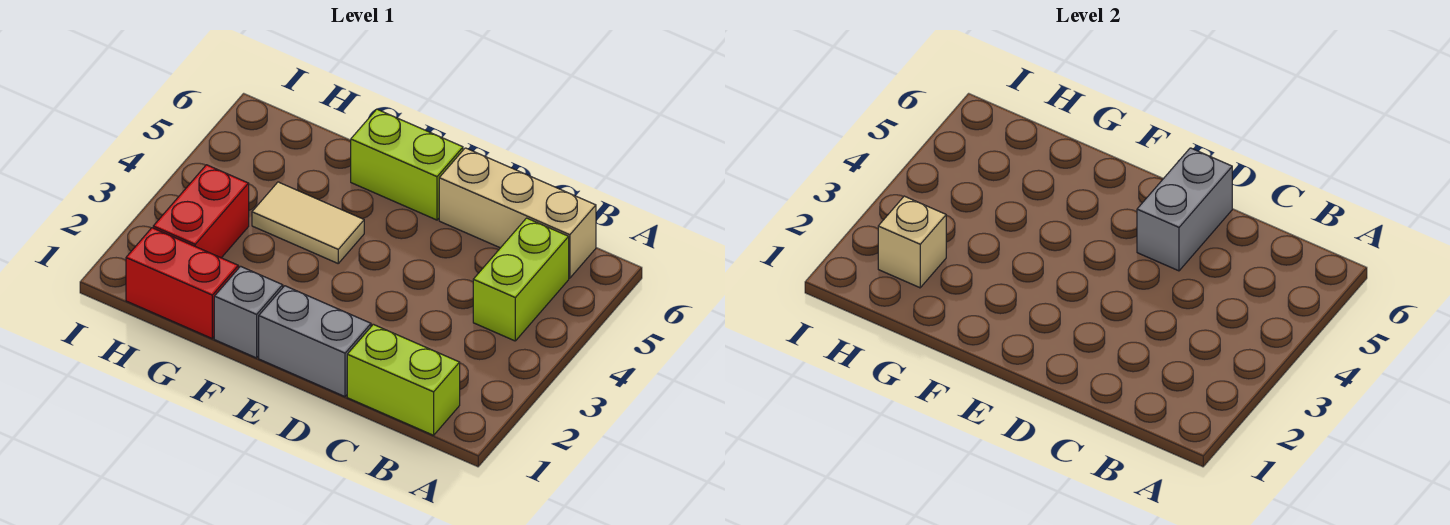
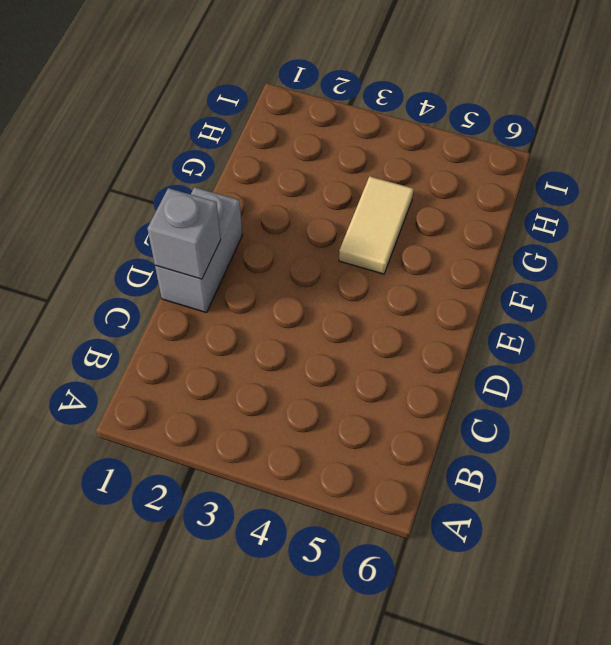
grey brick D1 level 2 -> grey brick F1 level 1
none -> lime brick B1:C1 level 1
none -> lime brick B4:B5 level 1

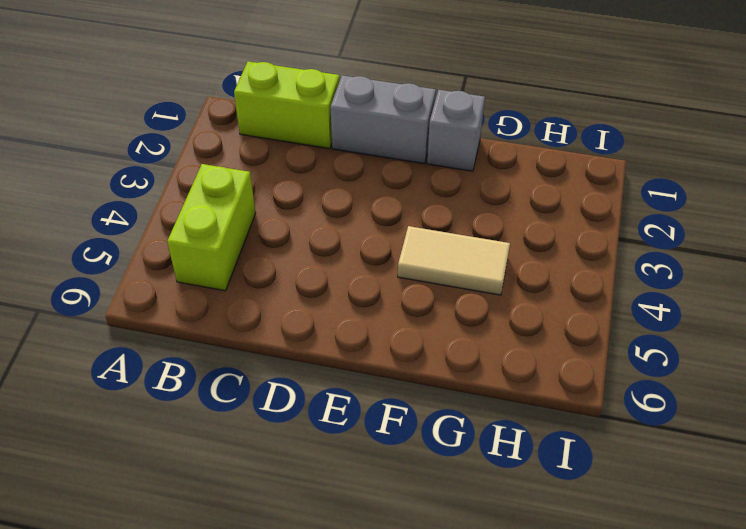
none -> tan brick B6:D6 level 1
none -> lime brick E6:F6 level 1

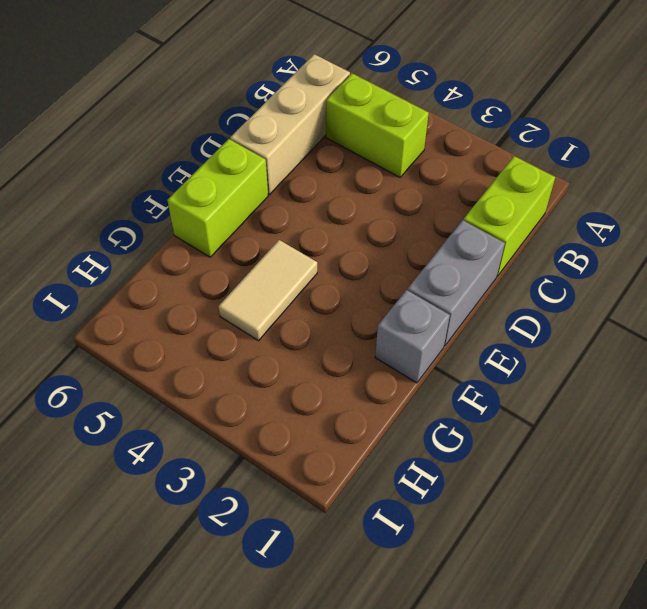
none -> red brick G1:H1 level 1
none -> red brick H2:H3 level 1

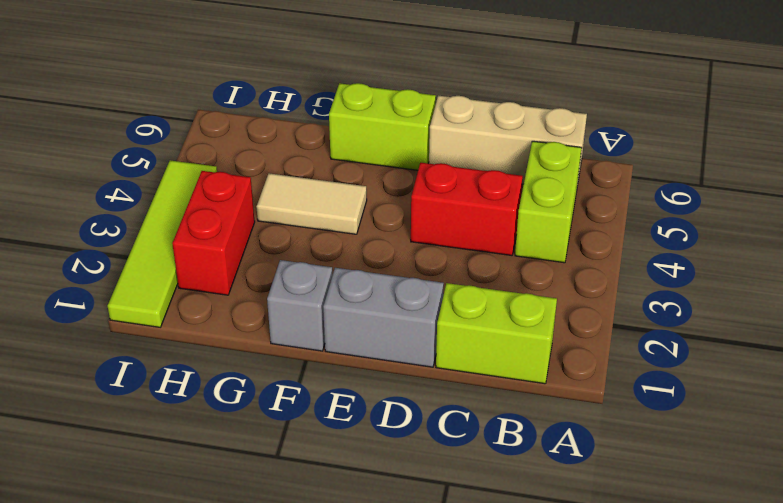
red brick C4:D4 level 1 -> red brick G1:H1 level 1
lime tile I1:I4 level 1 -> none
none -> grey brick D5:D6 level 2
none -> tan brick H2 level 2

